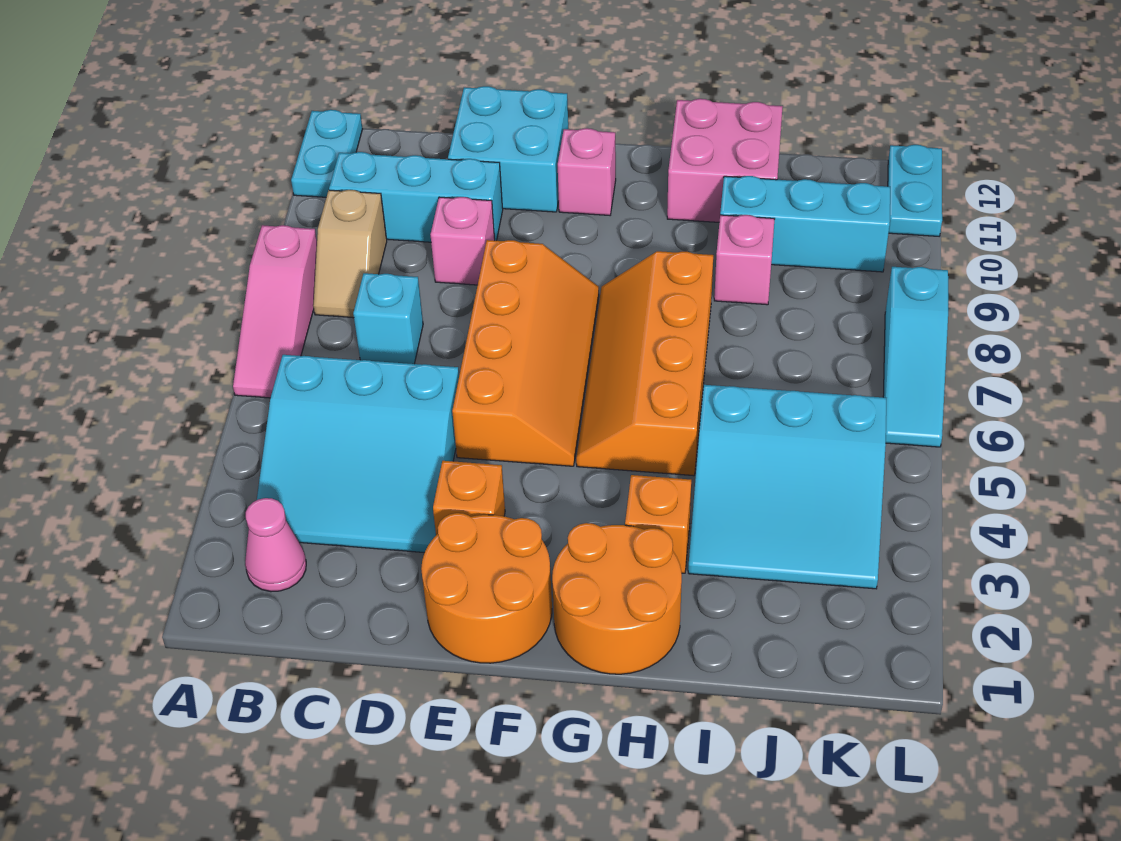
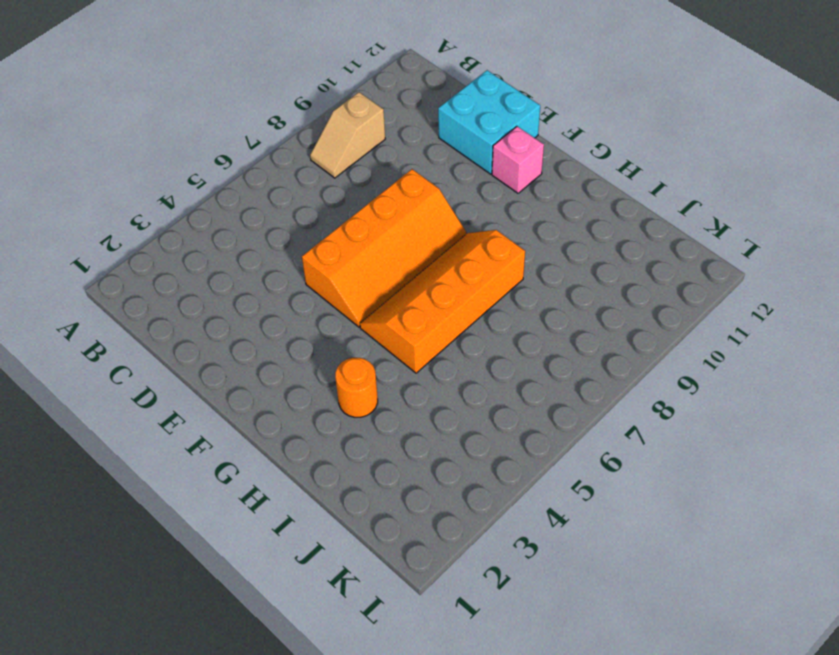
orange round brick H3 level 1 -> orange brick H3 level 1
none -> pink slope A6:A8 level 1 top 8
none -> cyan plate A11:A12 level 1
none -> pink cone B2 level 1

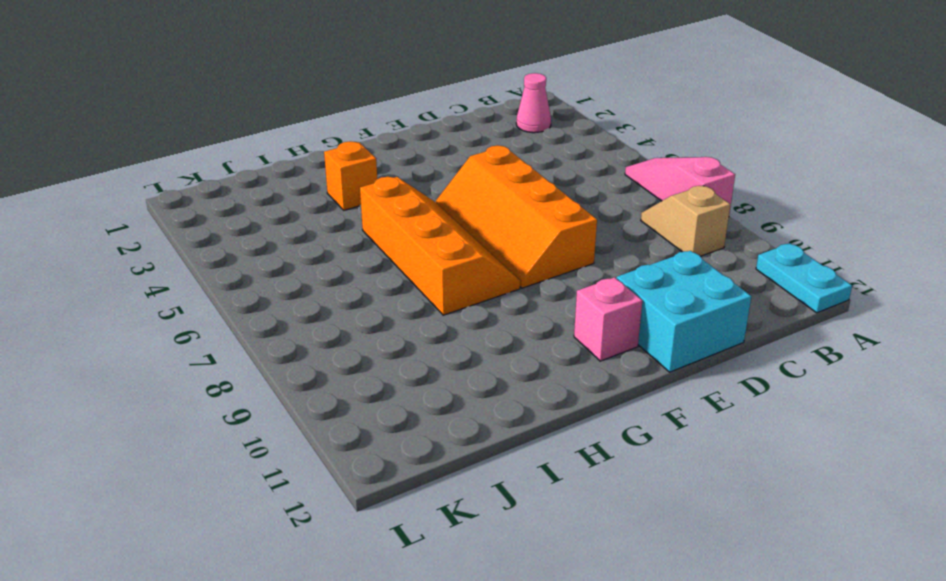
none -> cyan slope B3:D5 level 1 top 5
none -> cyan brick B10:D10 level 1
none -> cyan brick C7 level 1

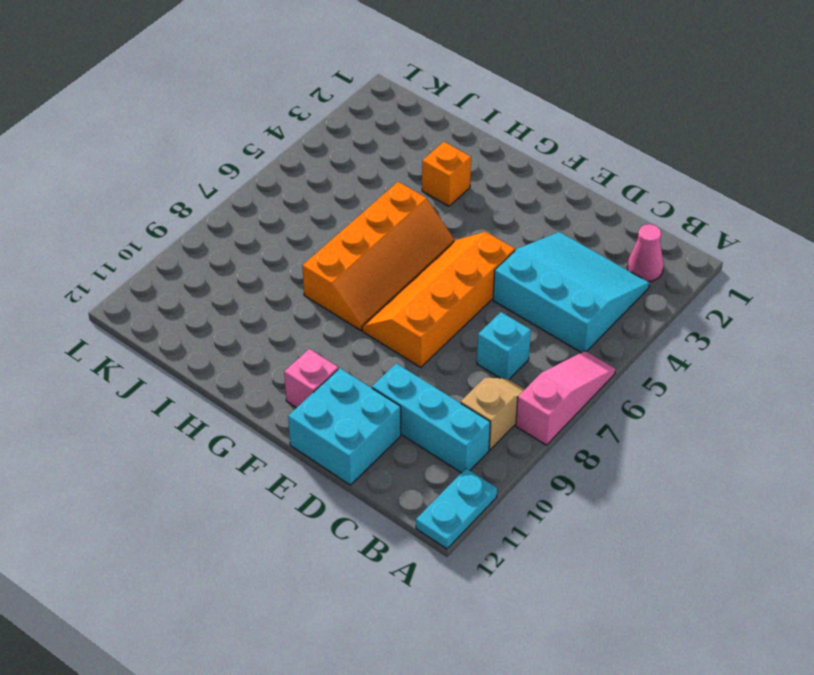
none -> pink brick D9 level 1
none -> orange round brick E1:F2 level 1
none -> orange brick E3 level 1

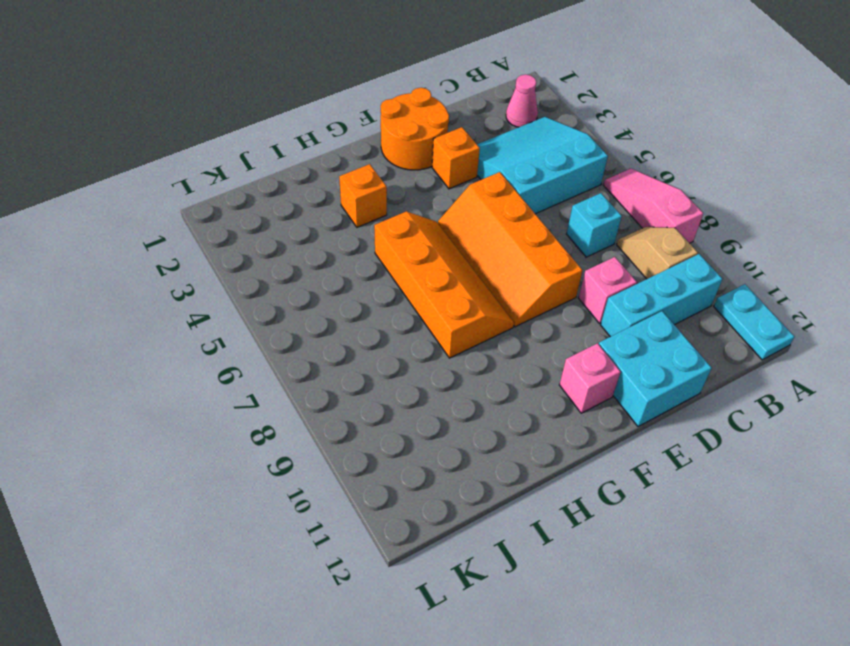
none -> orange round brick G1:H2 level 1
none -> pink brick H11:I12 level 1
none -> cyan slope I3:K5 level 1 top 5

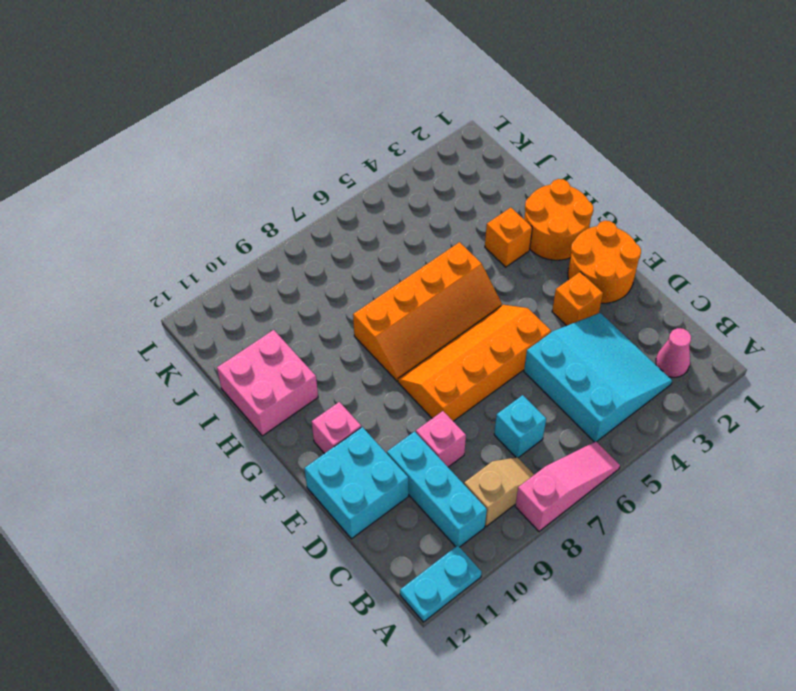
none -> cyan slope I3:K5 level 1 top 5
none -> pink brick I9 level 1
none -> cyan brick I10:K10 level 1

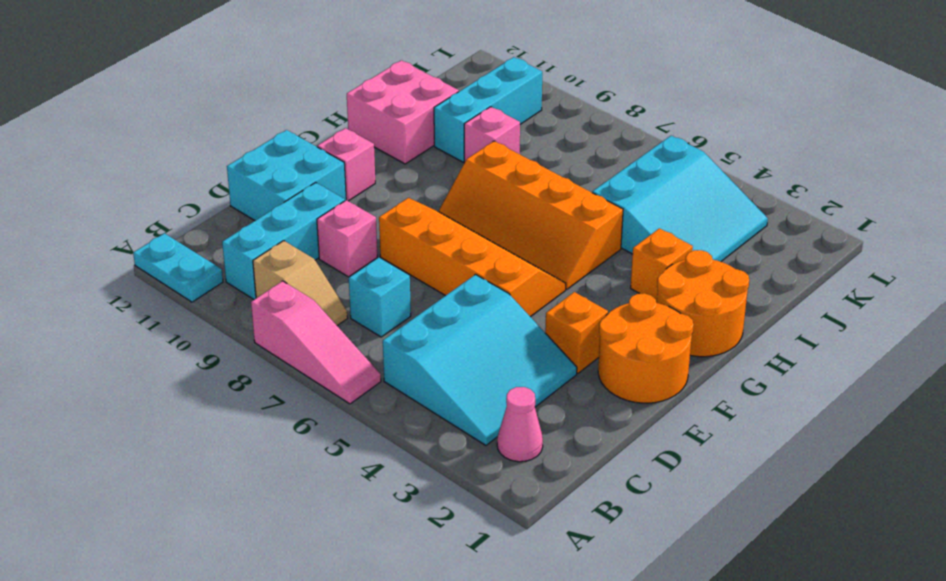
none -> cyan slope L6:L8 level 1 top 8
none -> cyan plate L11:L12 level 1

